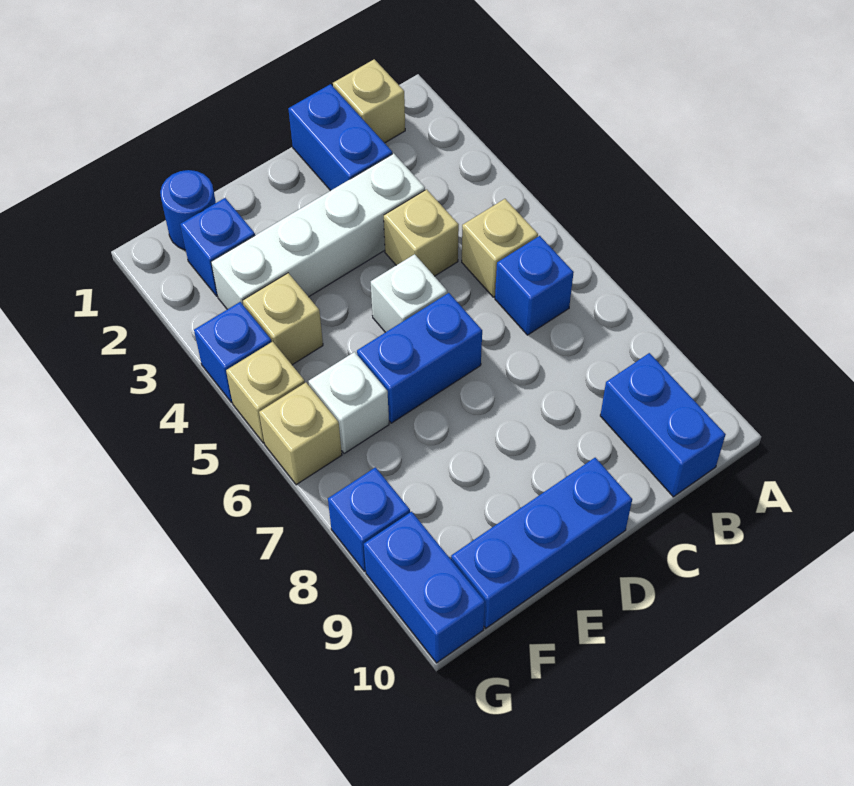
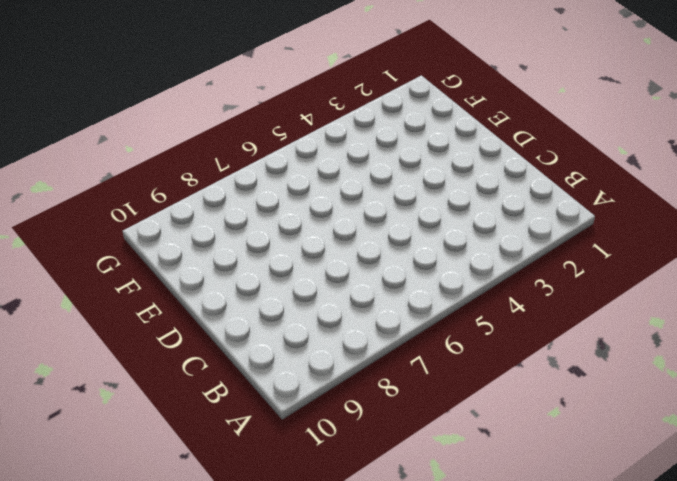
none -> tan brick B1 level 1
none -> tan brick B5 level 1
none -> blue brick B6 level 1

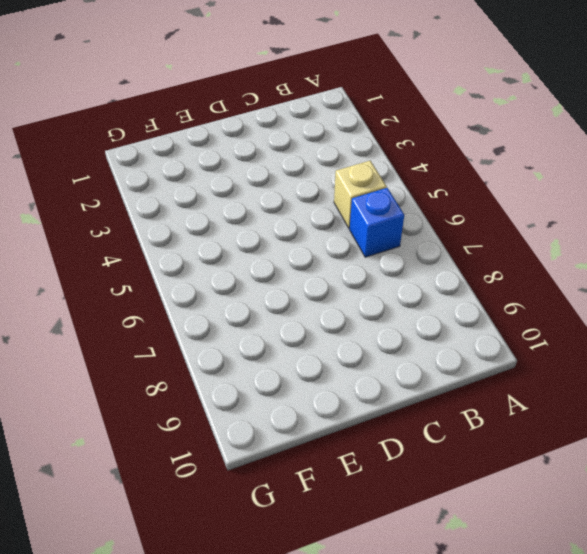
none -> tan brick B1 level 1
none -> blue brick B9:B10 level 1
none -> blue brick C1:C2 level 1

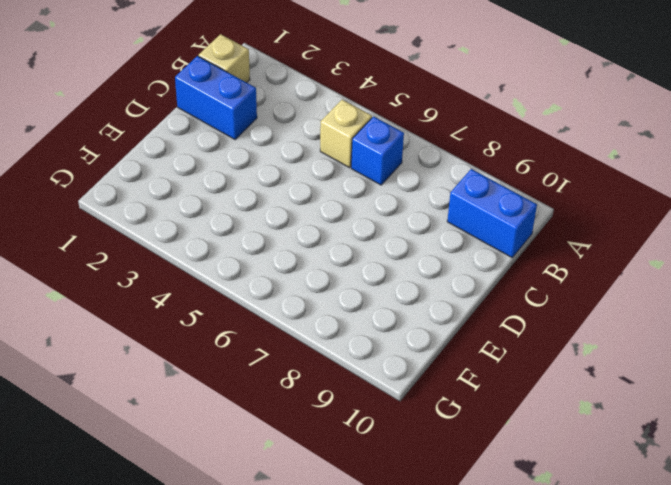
none -> white brick C3:F3 level 1
none -> tan brick C4 level 1
none -> white brick D5 level 1

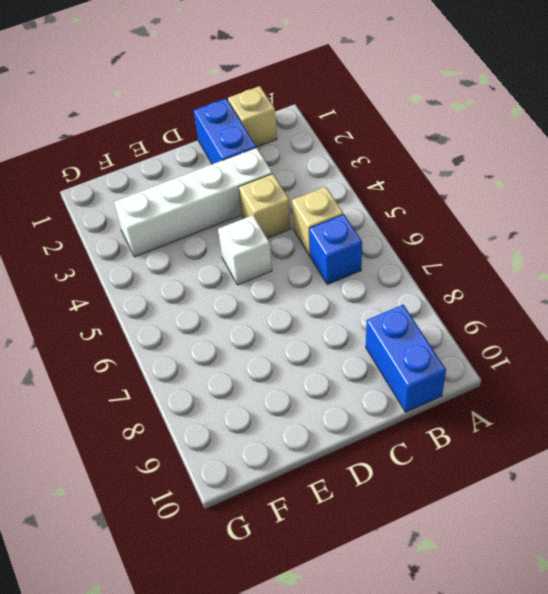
none -> blue brick D6:E6 level 1
none -> blue brick D10:F10 level 1
none -> blue round brick F1 level 1

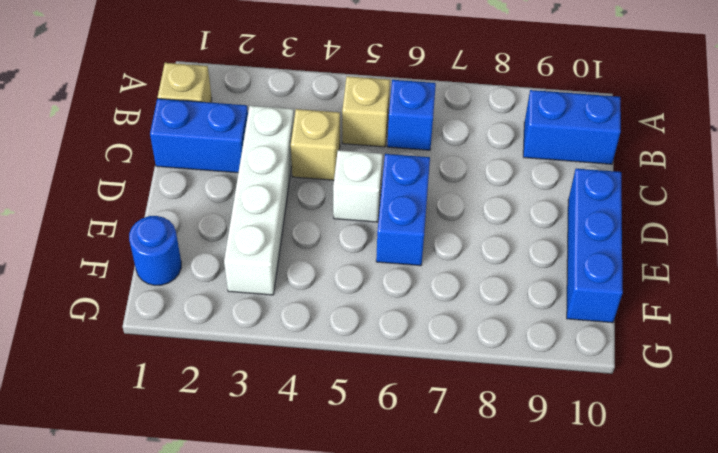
none -> blue brick F2 level 1
none -> tan brick F4 level 1
none -> white brick F6 level 1

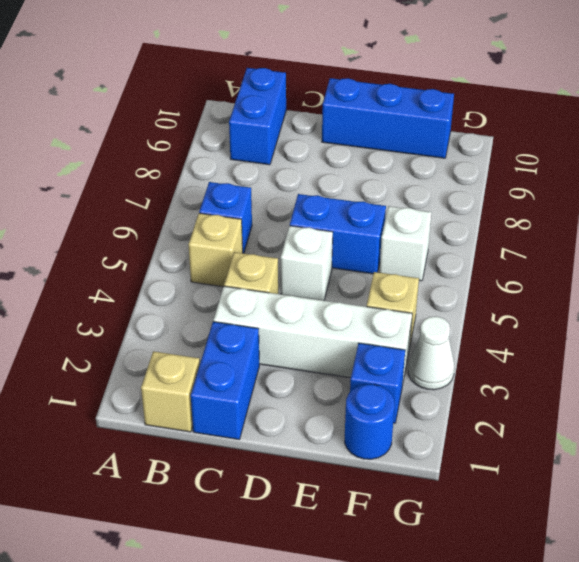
white cone G3 level 1 -> none
none -> blue brick G4 level 1
none -> tan brick G5 level 1
none -> tan brick G6 level 1

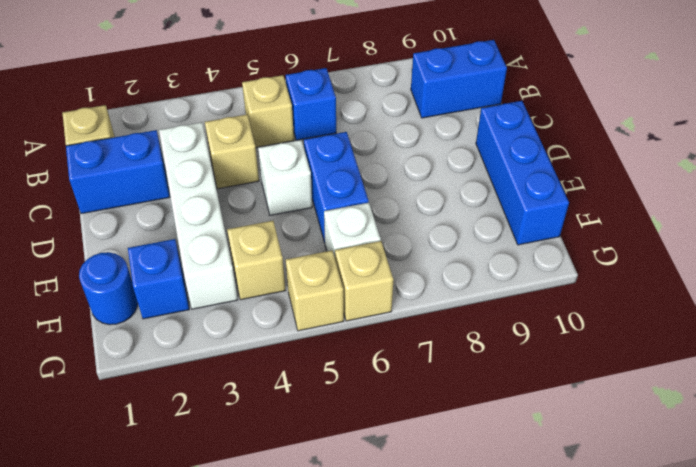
none -> blue brick G4 level 1
none -> blue brick G8 level 1
none -> blue brick G9:G10 level 1

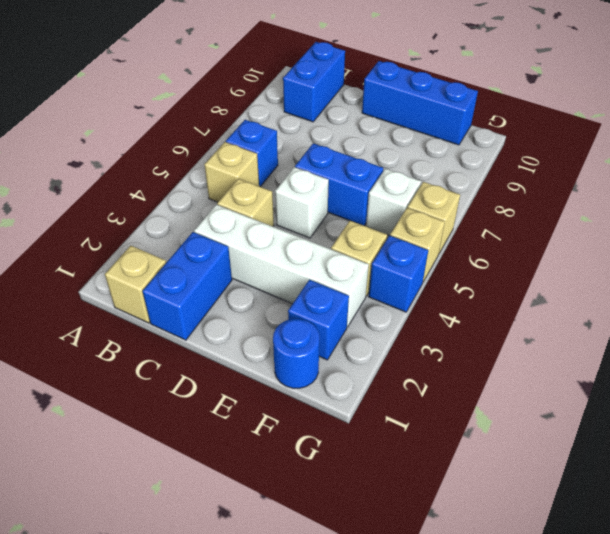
none -> blue brick G8 level 1
none -> blue brick G9:G10 level 1

